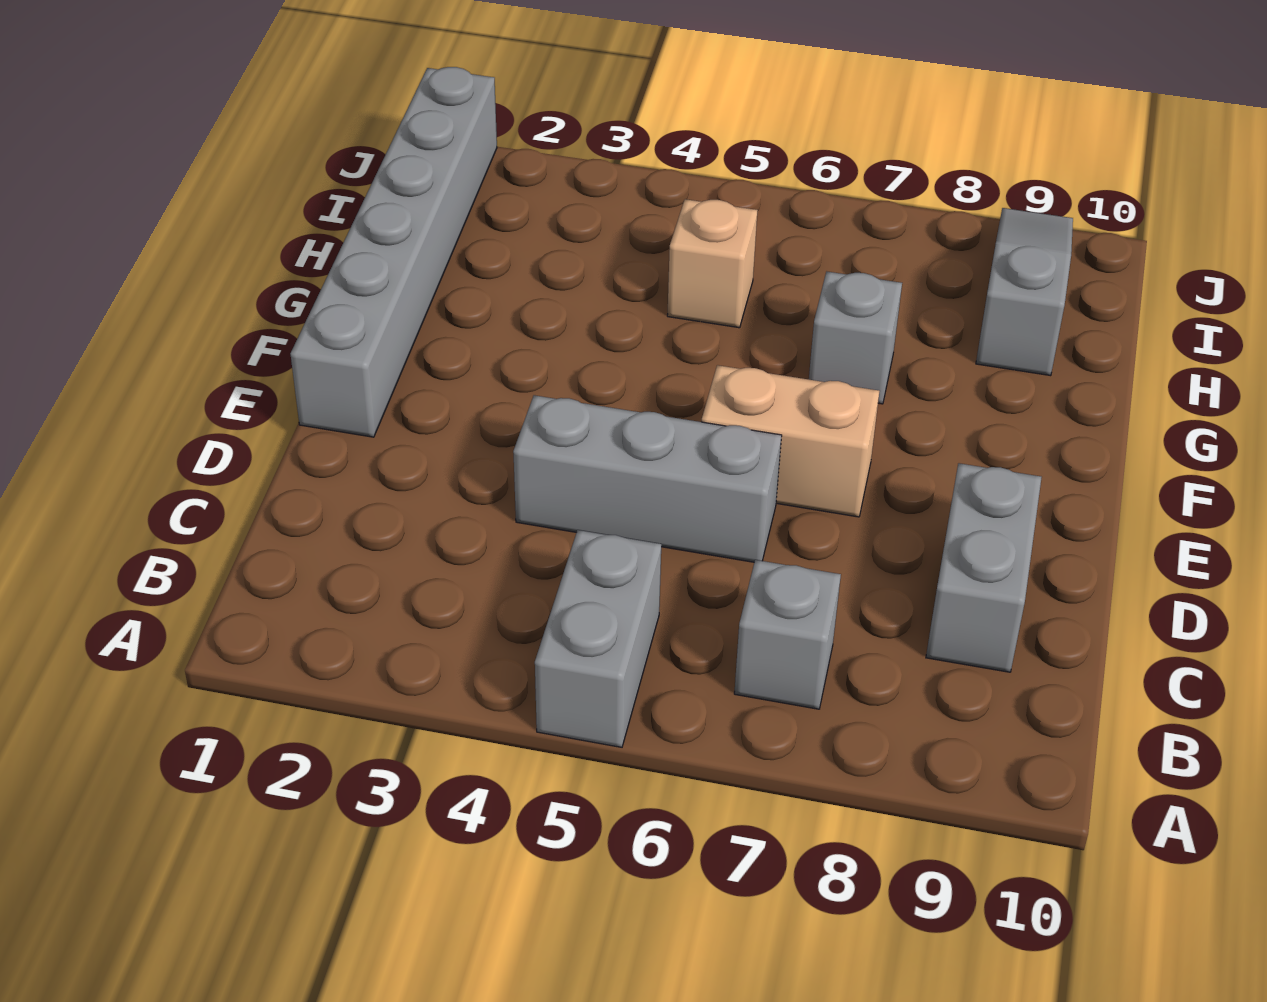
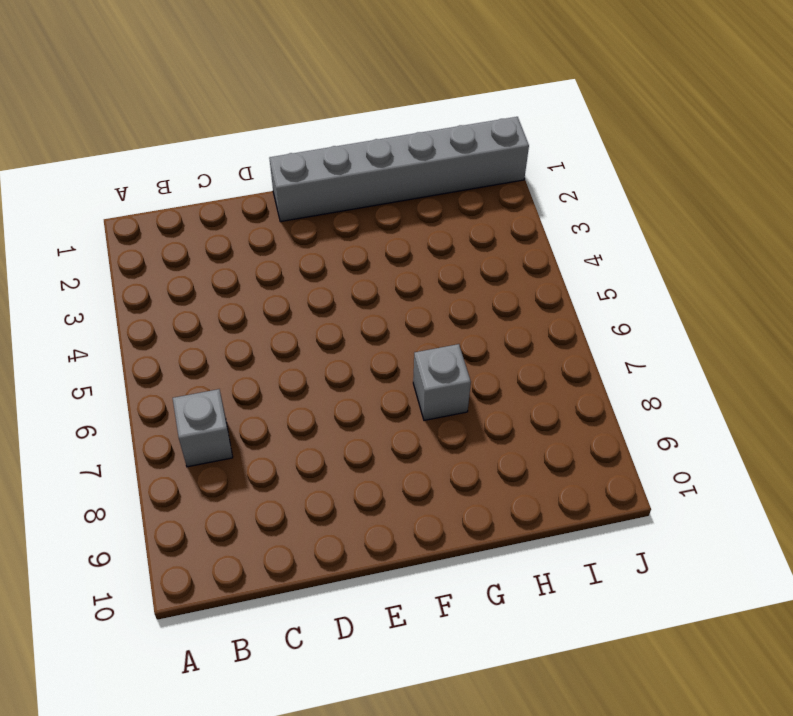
none -> grey brick A5:B5 level 1
none -> grey brick C9:D9 level 1

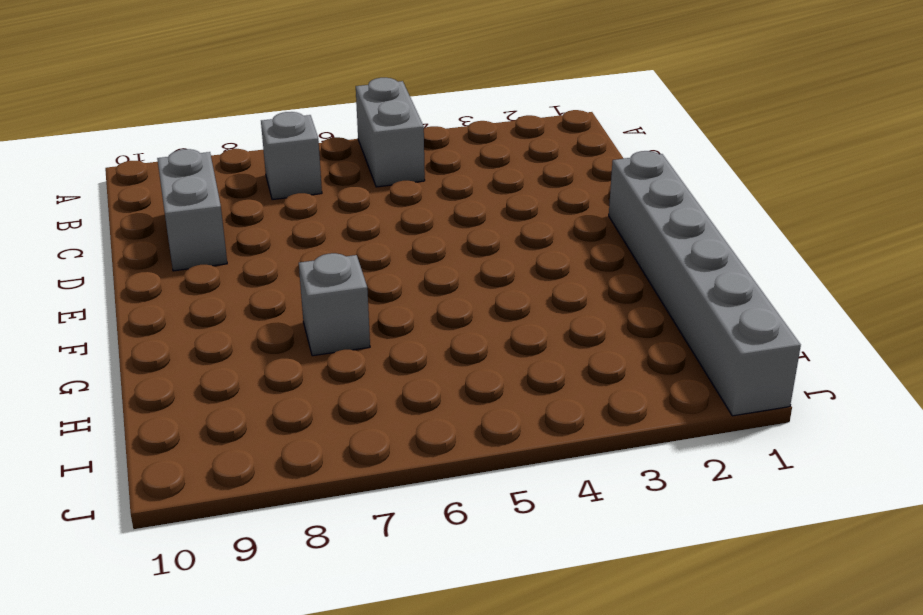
none -> grey brick D4:D6 level 1
none -> tan brick E6:E7 level 1

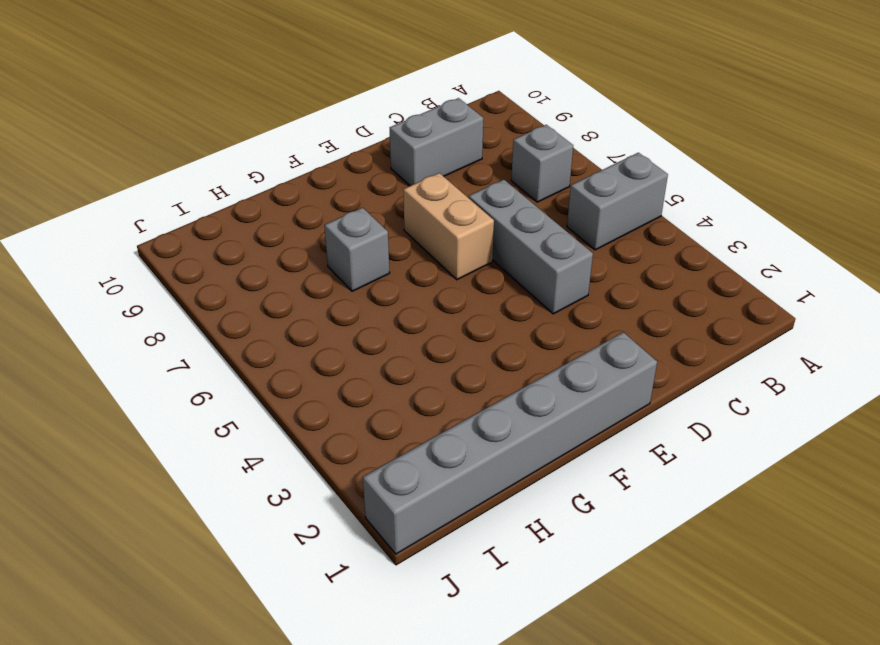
none -> tan brick H5 level 1
none -> grey slope H9:J9 level 1 top H

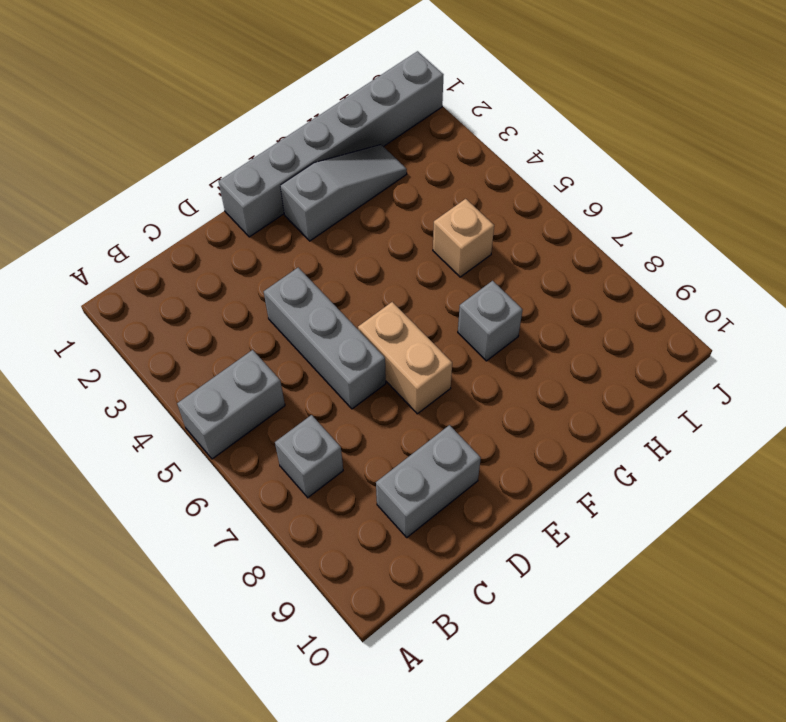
grey slope F2:H2 level 1 top F -> grey slope H9:J9 level 1 top H

